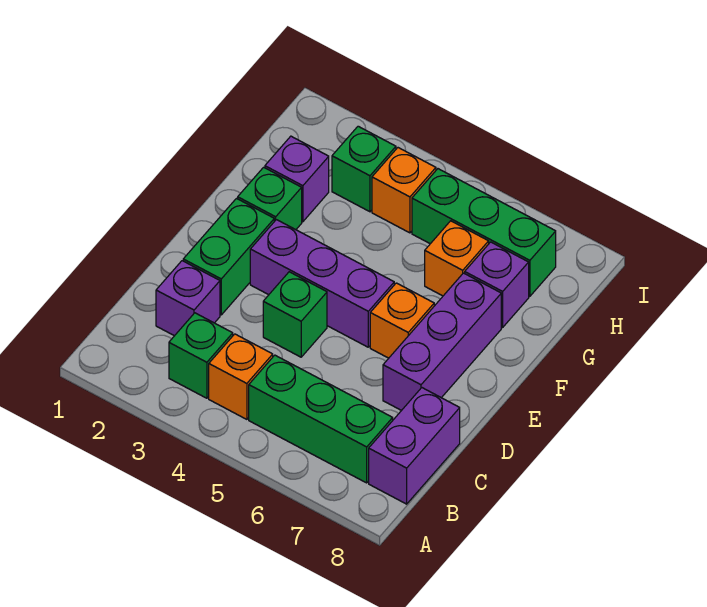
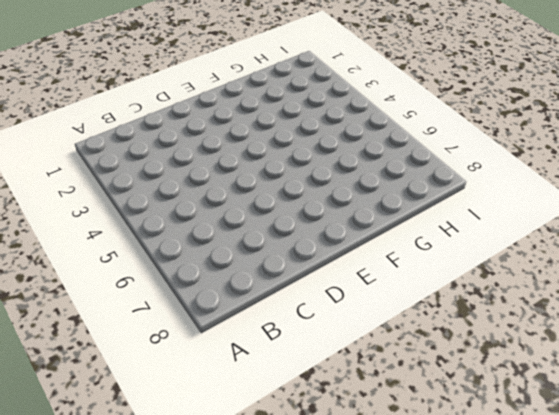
none -> green brick B3 level 1
none -> orange brick B4 level 1
none -> green brick B5:B7 level 1

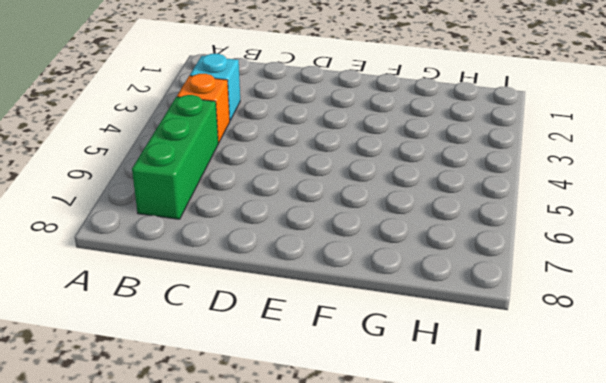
cyan brick B3 level 1 -> green brick B3 level 1
none -> purple brick B8:C8 level 1
none -> purple brick C2 level 1
none -> green brick D2:E2 level 1

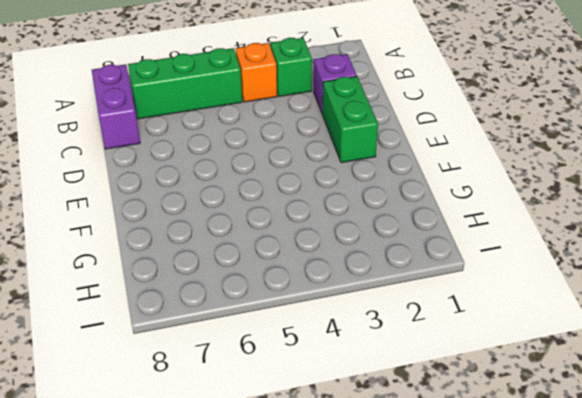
none -> green brick D4 level 1
none -> purple brick D7:F7 level 1
none -> purple brick E3:E5 level 1

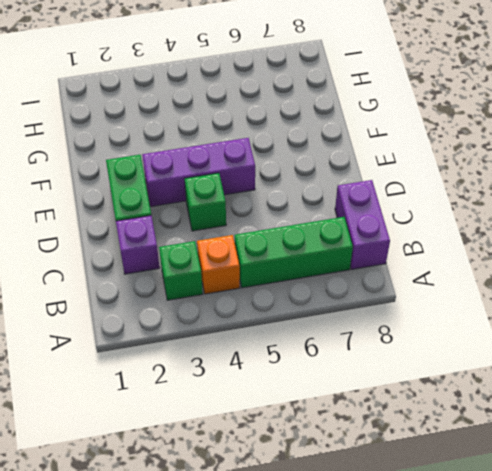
none -> purple brick D7:F7 level 1
none -> orange brick E6 level 1
none -> green brick F2 level 1

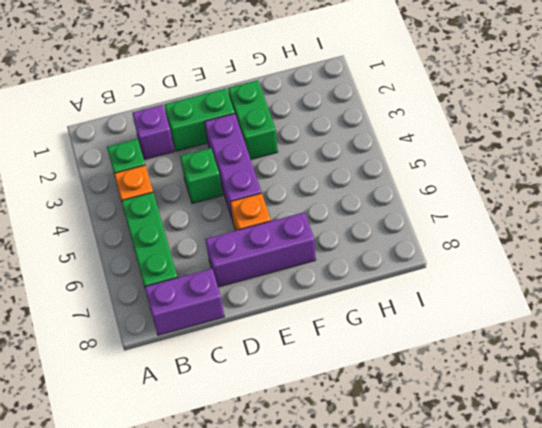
green brick F2:F3 level 1 -> green brick F2 level 1
none -> purple brick G2 level 1
none -> orange brick G6 level 1
none -> purple brick G7 level 1

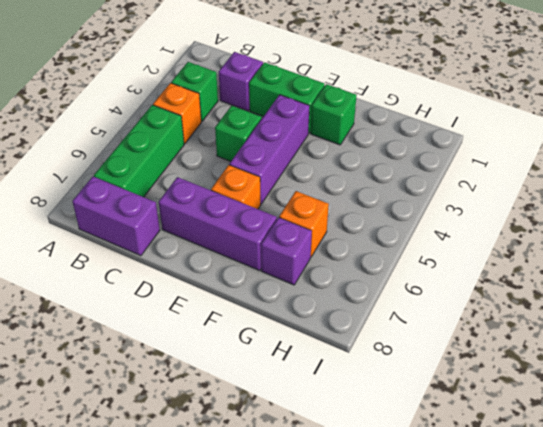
none -> purple brick G2 level 1
none -> green brick H3 level 1
none -> orange brick H4 level 1

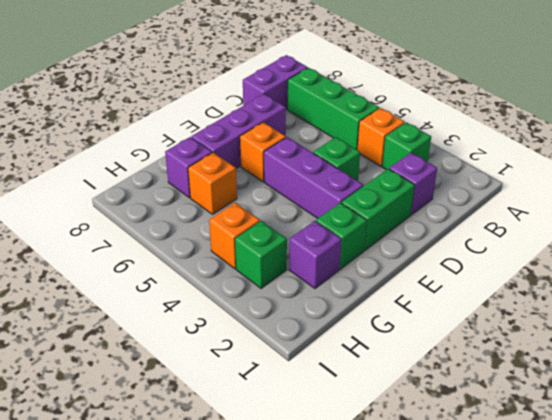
none -> green brick H5:H7 level 1

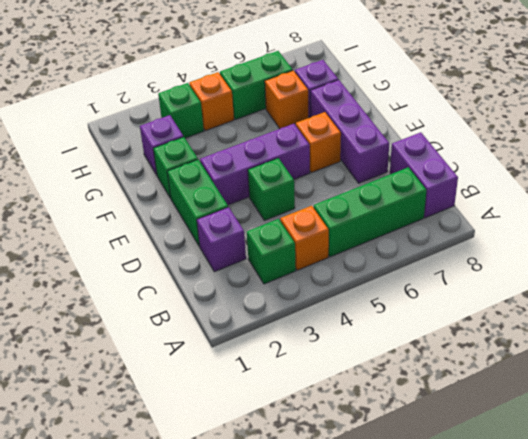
green brick H5:H6 level 1 -> green brick H5:H7 level 1

